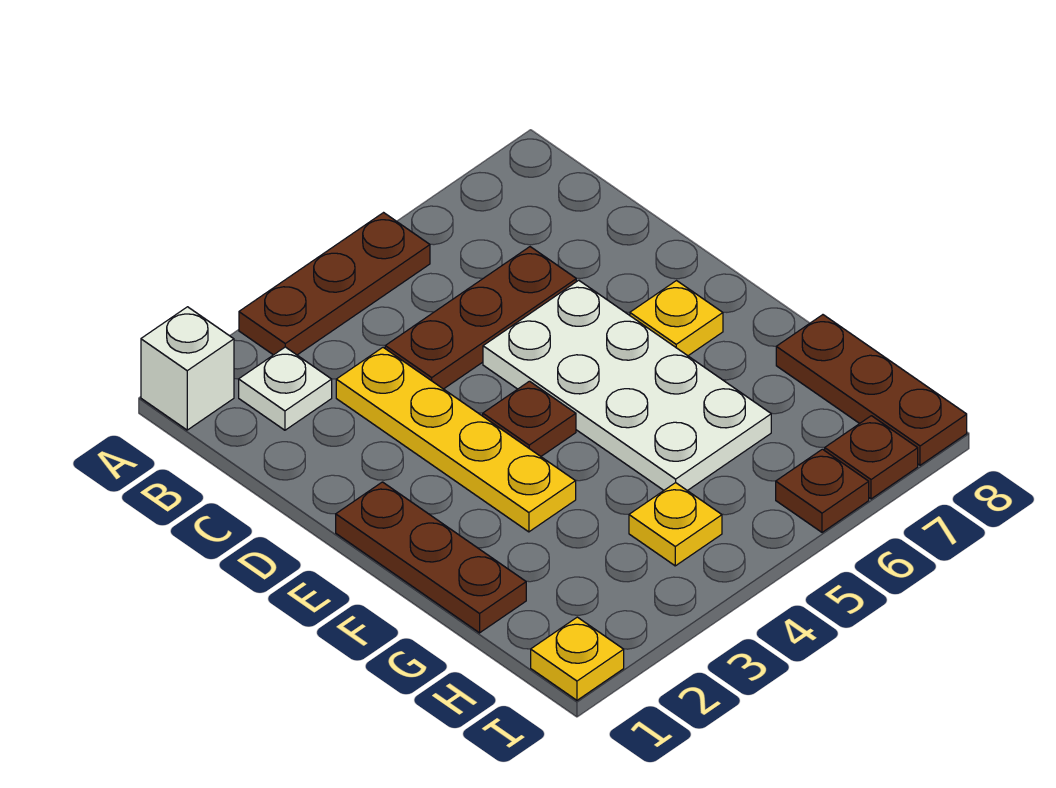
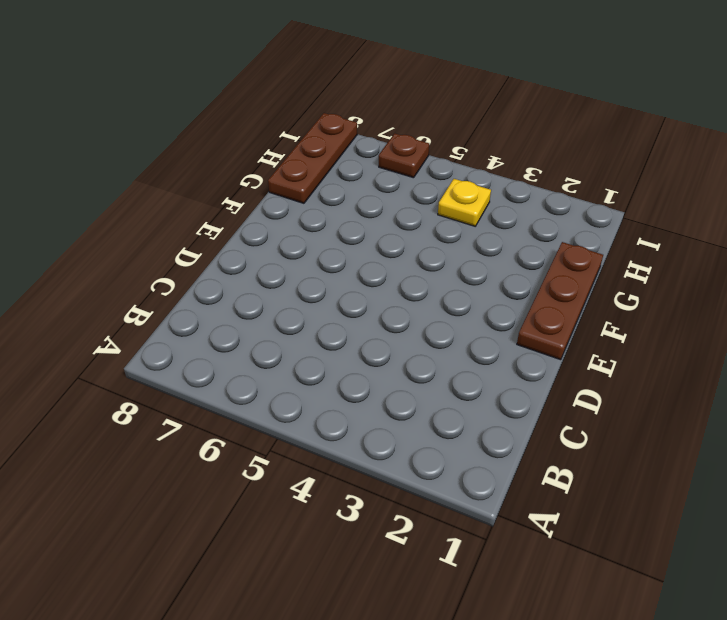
none -> white brick A1 level 1
none -> brown plate A3:A5 level 1
none -> white plate B2 level 1

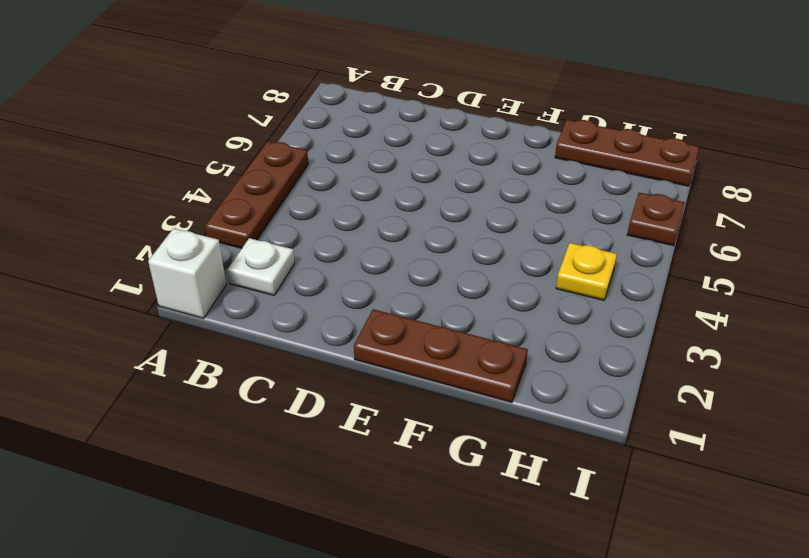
none -> yellow plate C3:F3 level 1
none -> brown plate C4:C6 level 1
none -> white plate D5:G6 level 1

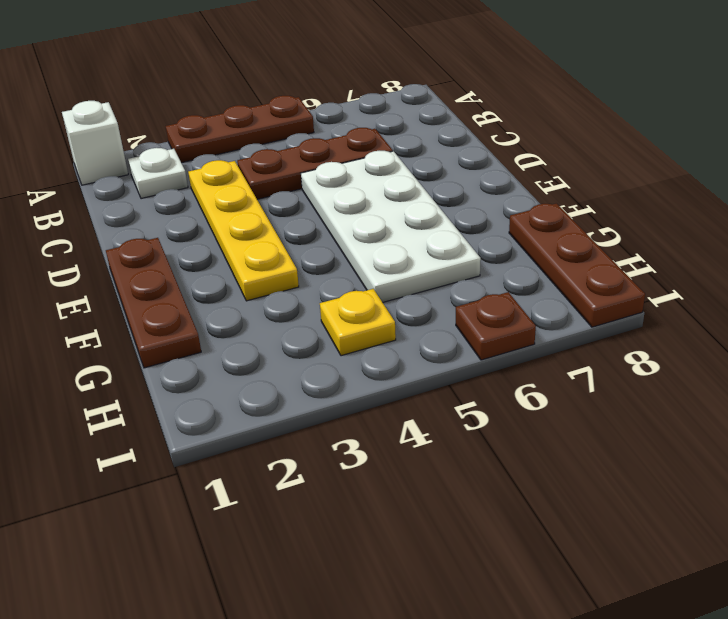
none -> brown plate E4 level 1
none -> yellow plate E7 level 1
none -> yellow plate I1 level 1

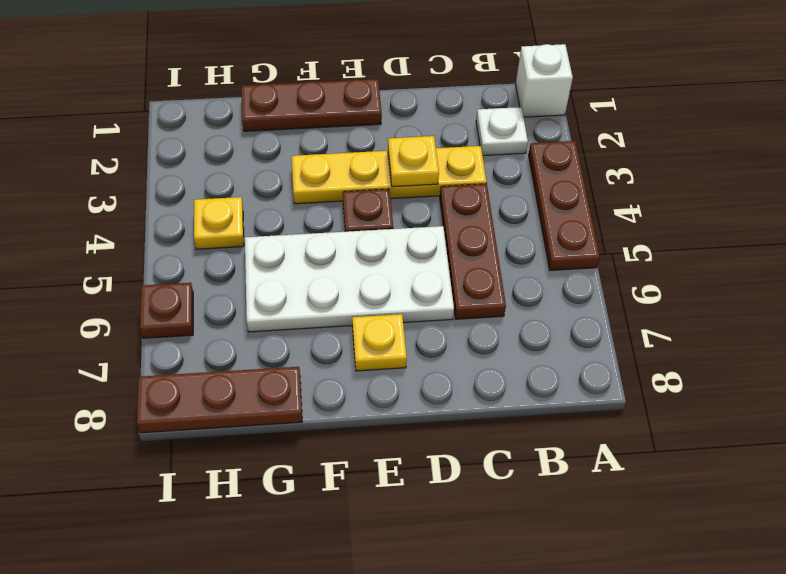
yellow plate D3 level 2 -> yellow plate I1 level 1
none -> brown plate I7 level 1

